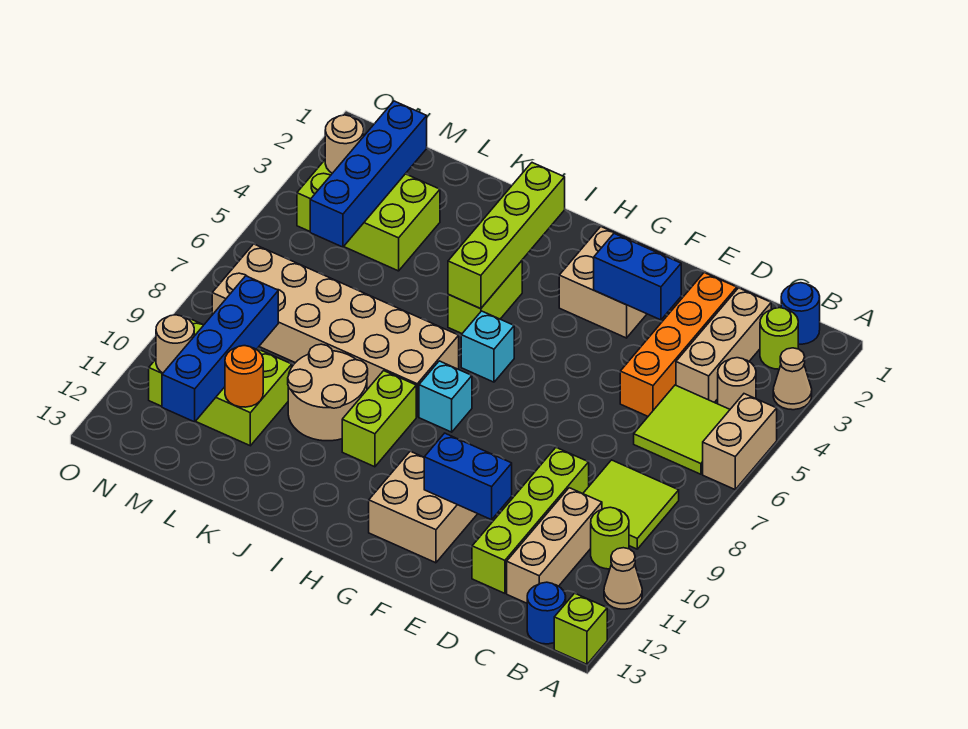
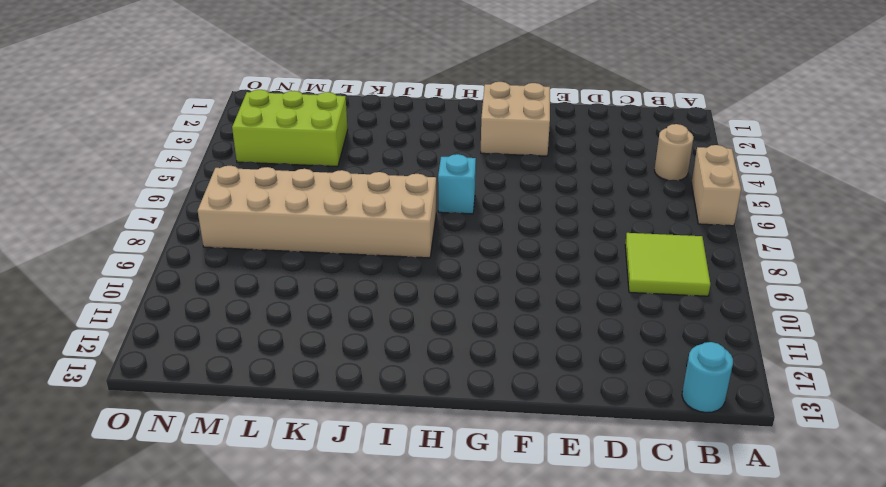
cyan round brick B13 level 1 -> blue round brick B13 level 1
none -> tan cone A3 level 1
none -> tan cone A11 level 1
none -> lime brick A13 level 1
none -> blue round brick B1 level 1

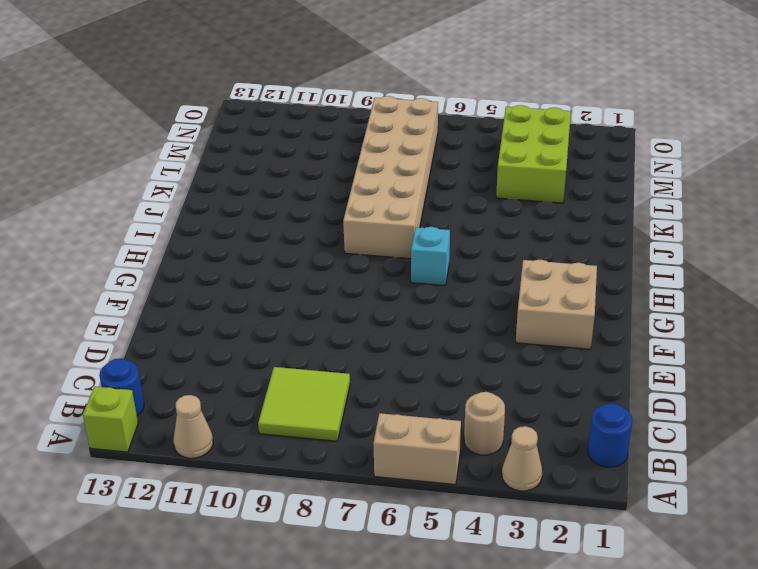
none -> lime round brick B2 level 1
none -> lime tile B5:C6 level 1
none -> lime round brick B10 level 1
none -> tan brick C2:C4 level 1

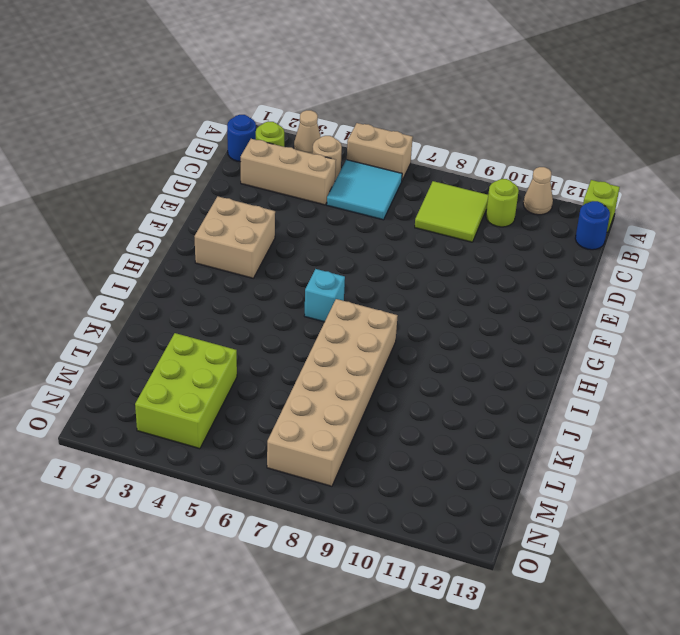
cyan tile B5:C6 level 1 -> lime tile B5:C6 level 1
none -> tan brick C10:C12 level 1
none -> orange brick D2:D5 level 1
none -> lime brick D9:D12 level 1
none -> tan brick F11:G12 level 1

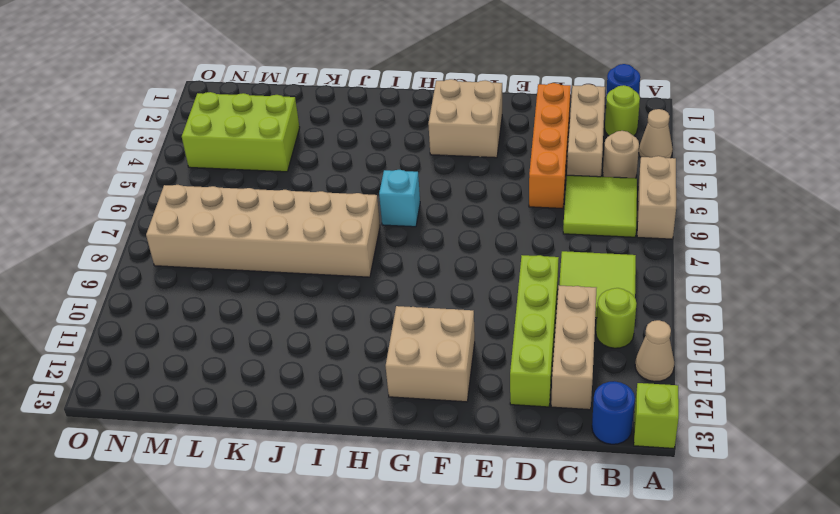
none -> cyan brick H8 level 1
none -> lime brick I4:I5 level 1
none -> lime brick I9:I10 level 1
none -> tan round brick J9:K10 level 1

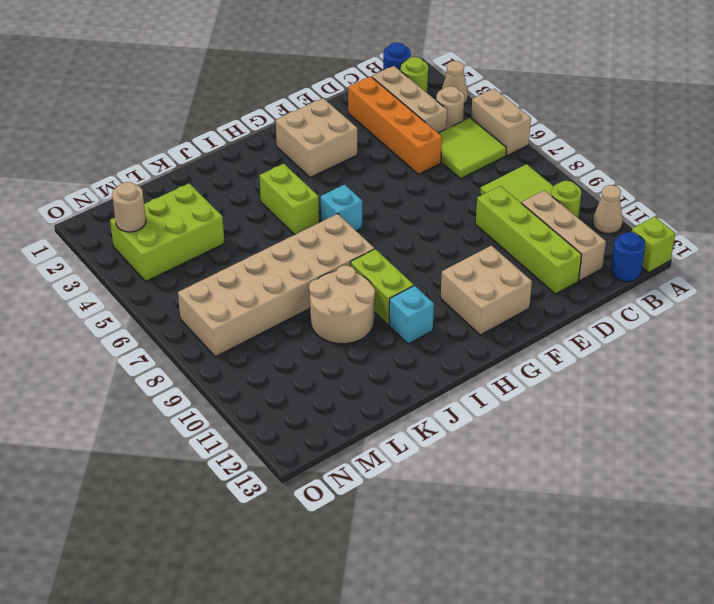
cyan brick I11 level 1 -> cyan brick H8 level 1
none -> lime brick L10:N11 level 1
none -> blue brick E3:F3 level 2
none -> blue brick E11:F11 level 2
none -> lime brick I2:I5 level 2

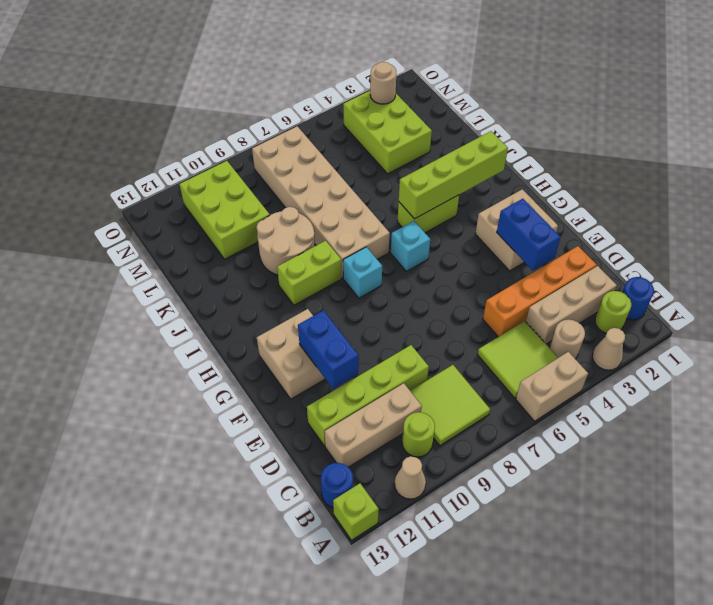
none -> orange round brick L11 level 2
none -> blue brick M2:M5 level 2
none -> blue brick M9:M12 level 2
none -> tan round brick N11 level 2

